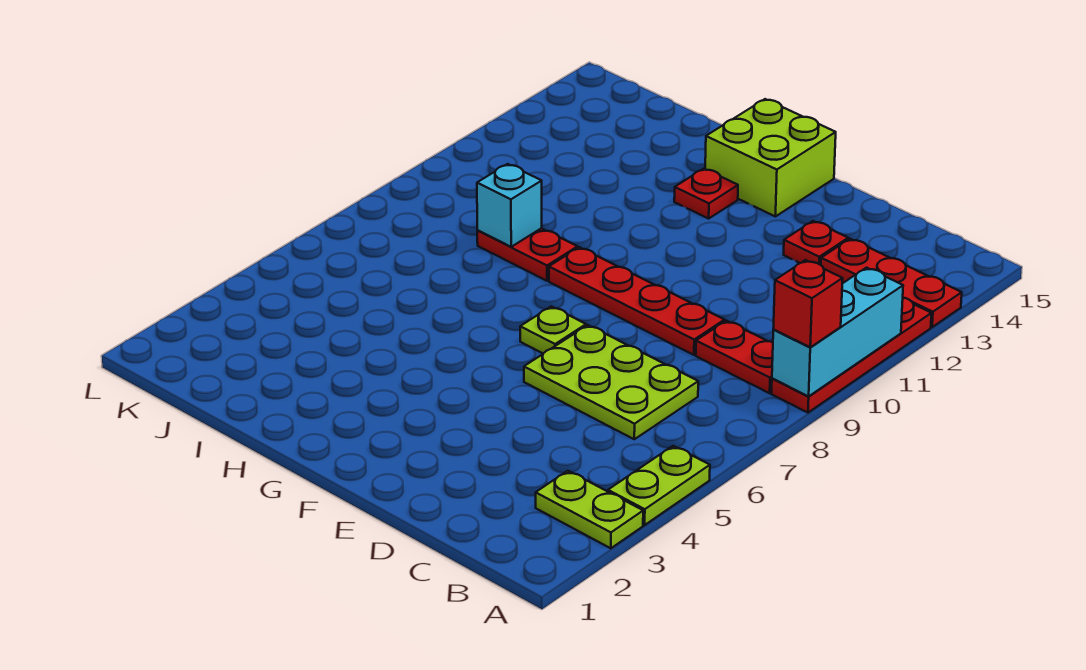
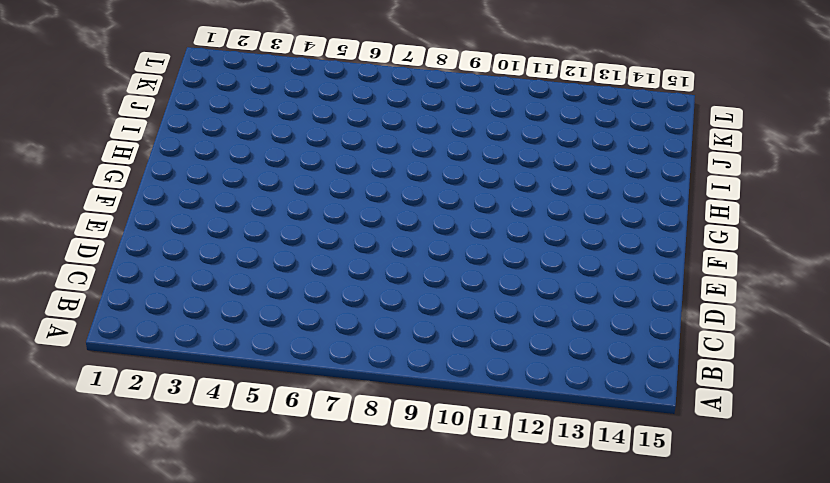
none -> lime plate A3:B3 level 1
none -> lime plate A4:A5 level 1
none -> red plate A9:A12 level 1

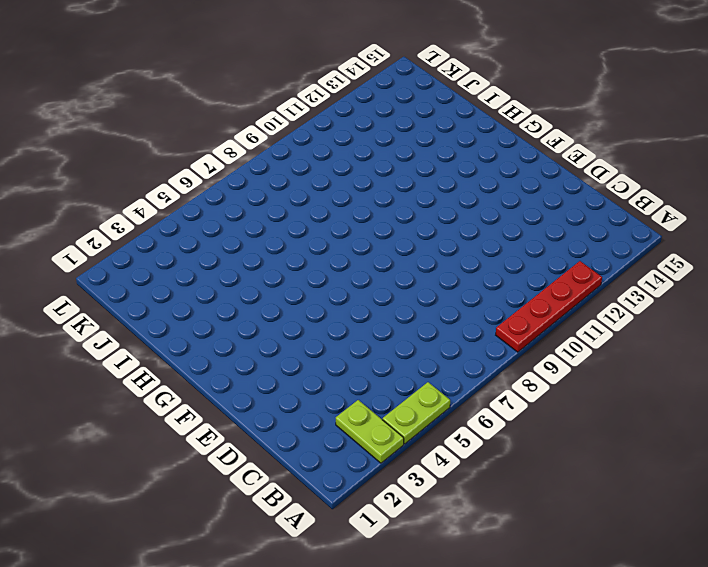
none -> red plate A13:C13 level 1
none -> red plate B9:C9 level 1
none -> lime plate C6:E7 level 1

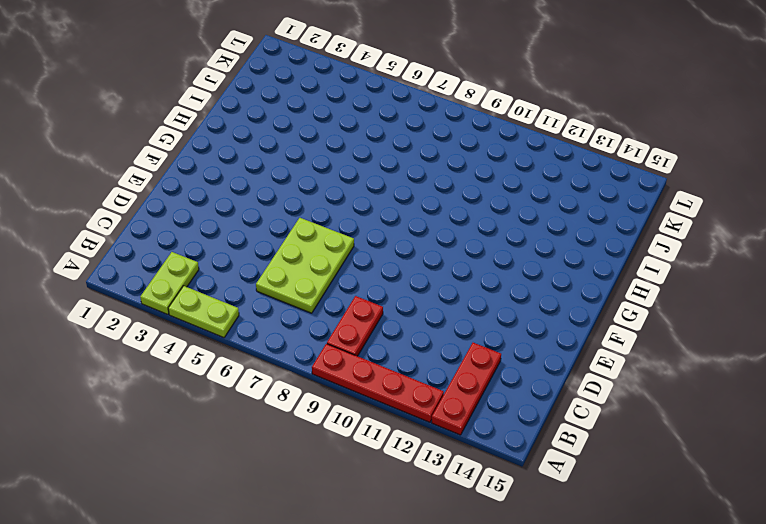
none -> red plate D9:G9 level 1
none -> red plate D13 level 1
none -> lime plate F7 level 1

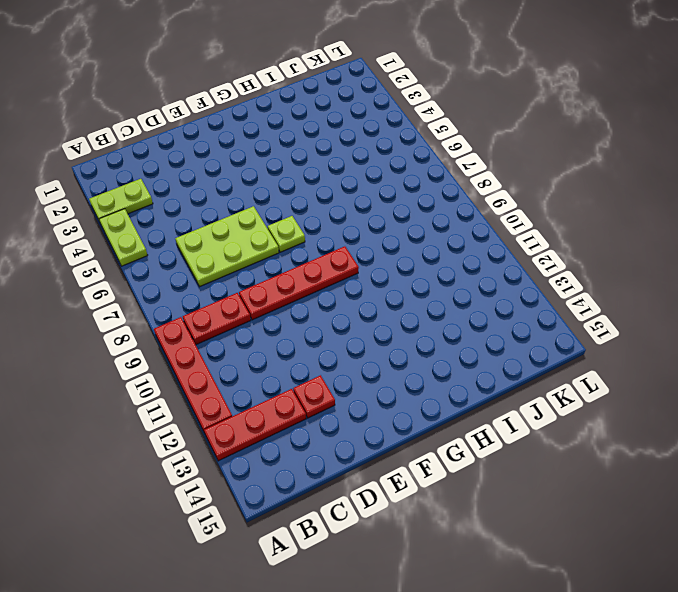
none -> lime brick F14:G15 level 1
none -> red plate G13 level 1
none -> red plate H9:I9 level 1

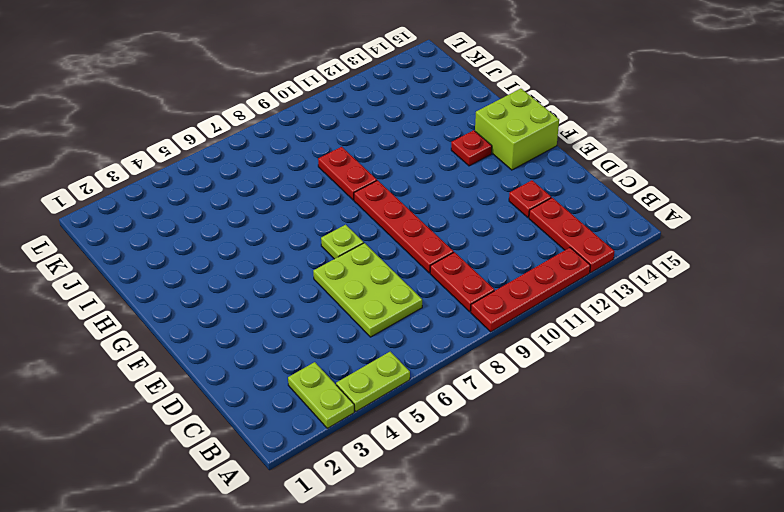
none -> cyan brick A9:A11 level 2
none -> cyan brick I9 level 2
none -> red brick A9 level 3

